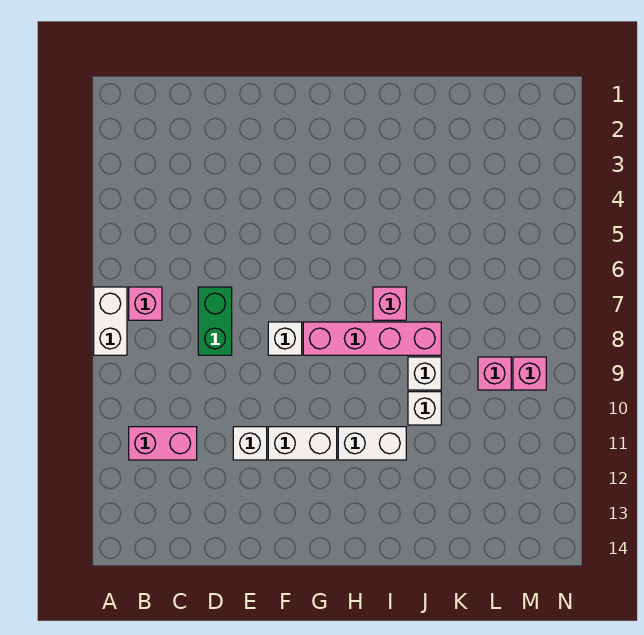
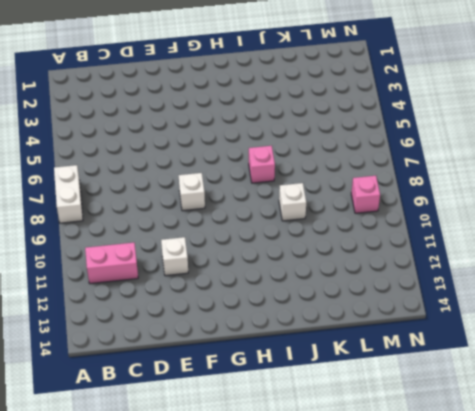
none -> pink brick B7 level 1
none -> green brick D7:D8 level 1
none -> white brick F11:G11 level 1

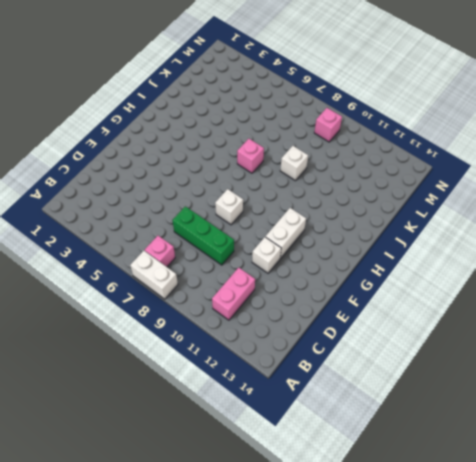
green brick D7:D9 level 1 -> green brick D7:D8 level 1
none -> pink brick G8:J8 level 1
none -> white brick H11:I11 level 1
none -> white brick J10 level 1

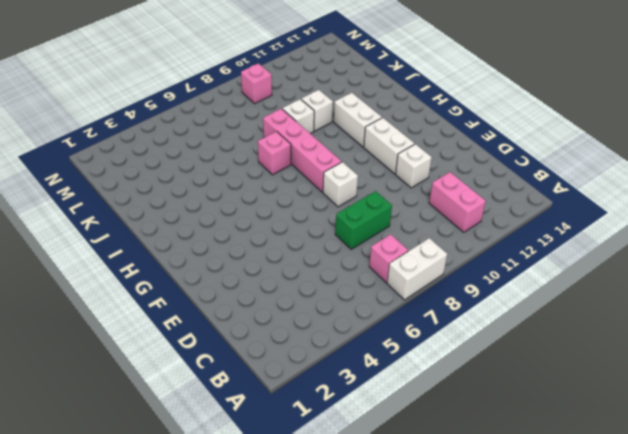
none -> pink brick L9 level 1

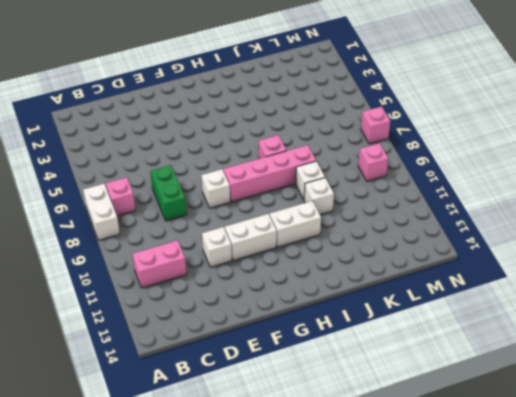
pink brick N7 level 1 -> pink brick L9 level 1

